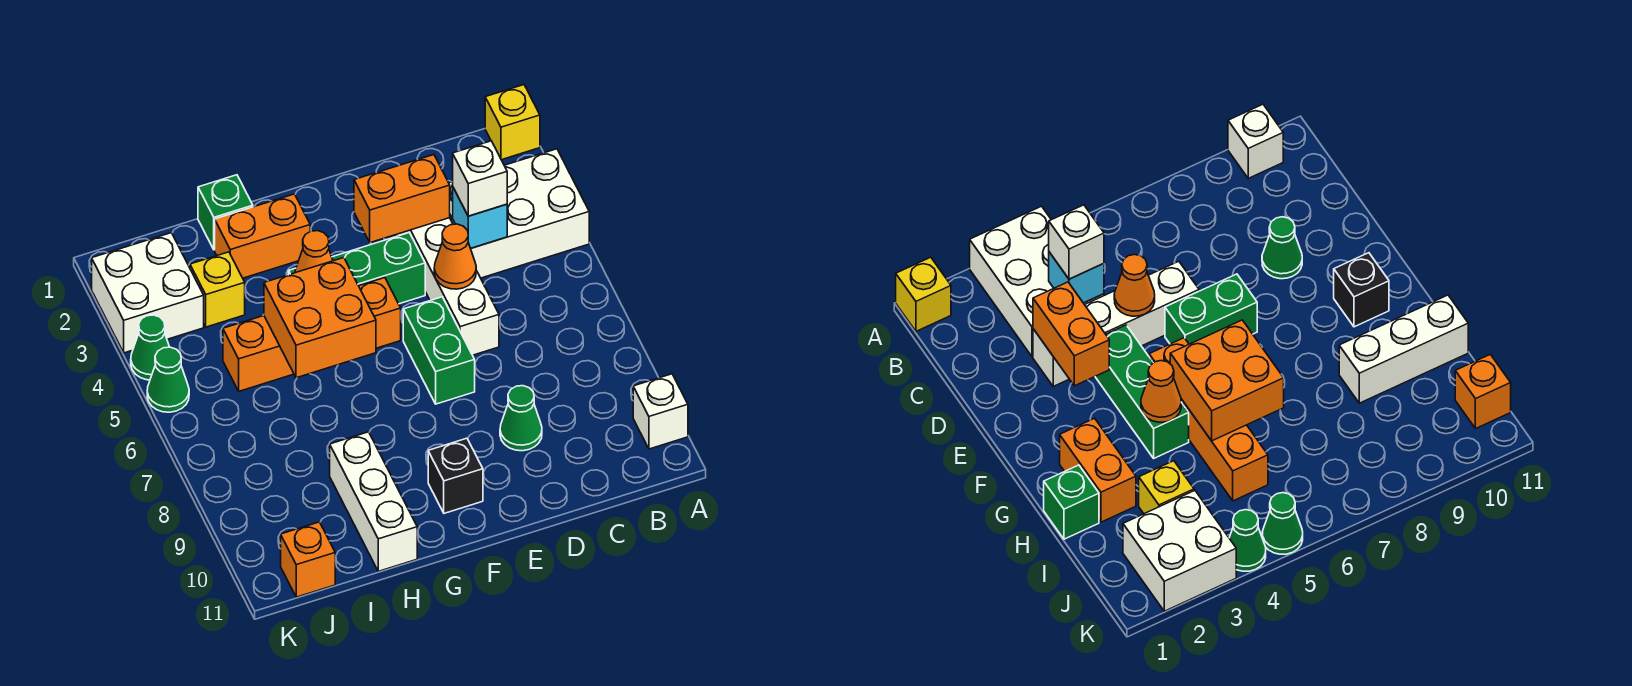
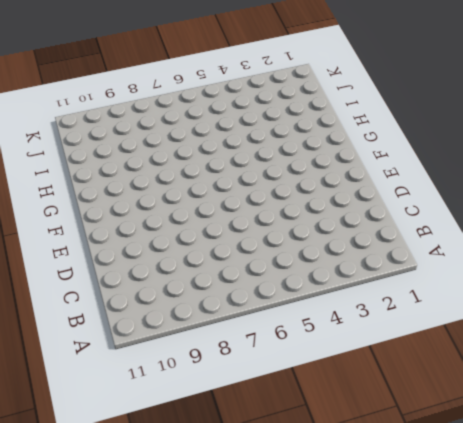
none -> yellow brick A1 level 1
none -> white brick A3:C4 level 1
none -> white brick A10 level 1

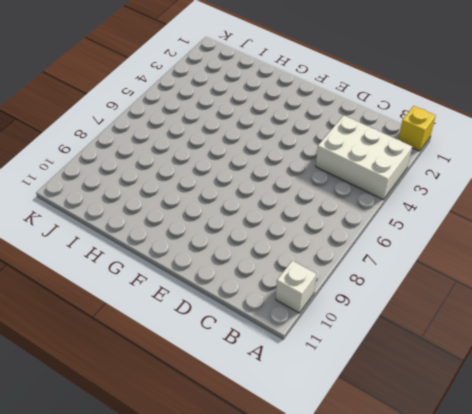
none -> white brick D3:D6 level 1
none -> green cone D9 level 1
none -> green brick E4:G4 level 1

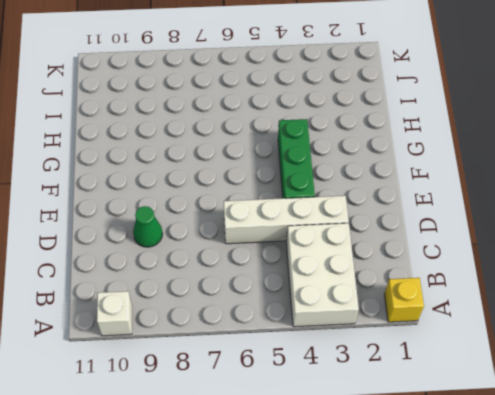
none -> green brick E6:E7 level 1
none -> orange brick F5:I5 level 1
none -> black brick F10 level 1

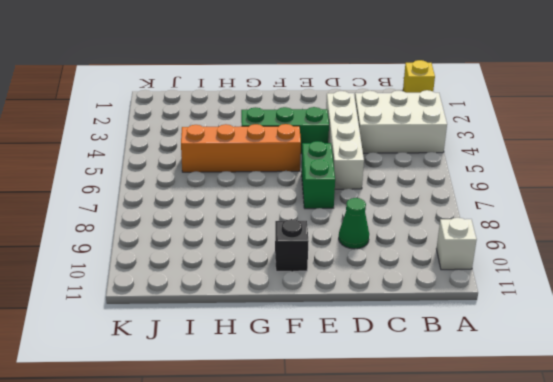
none -> orange brick G2:H2 level 1
none -> green brick H1 level 1
none -> white brick H9:H11 level 1

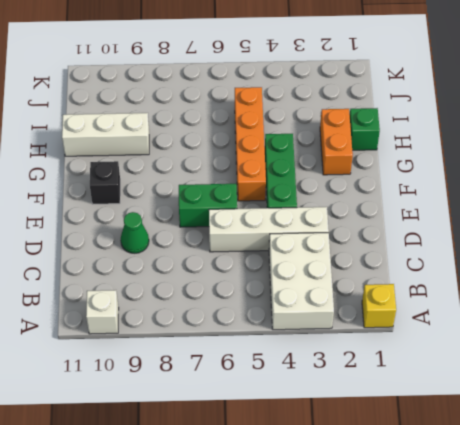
none -> yellow brick I3 level 1
none -> white brick J2:K3 level 1
none -> orange brick J11 level 1

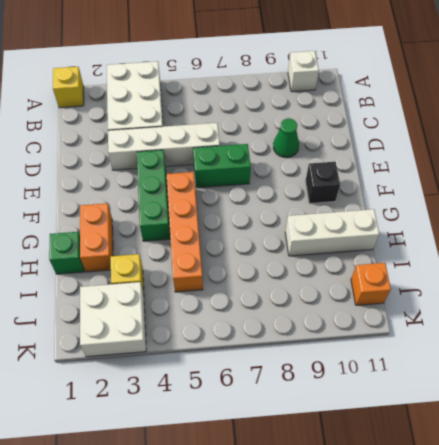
none -> green cone K4 level 1
none -> green cone K5 level 1
none -> cyan brick C4 level 2

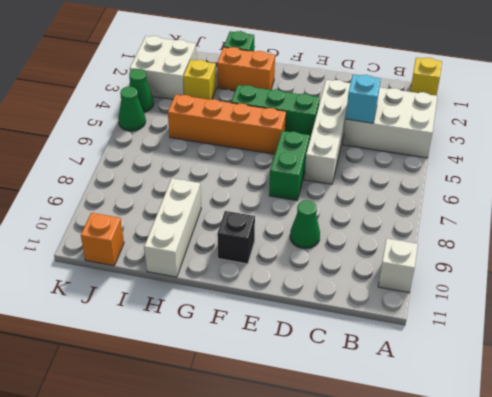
none -> orange brick D3:E3 level 2
none -> orange cone D5 level 2
none -> orange cone G4 level 2

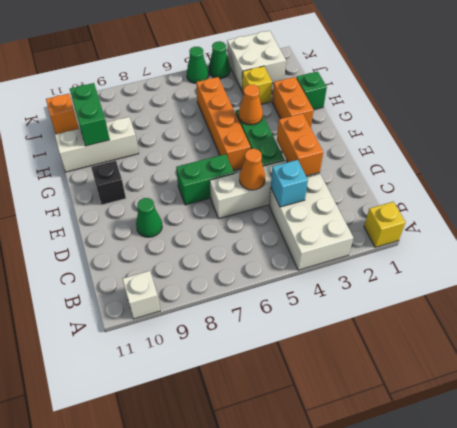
green brick H10:I10 level 2 -> none
none -> orange brick G5:H6 level 2
none -> white brick C4 level 3

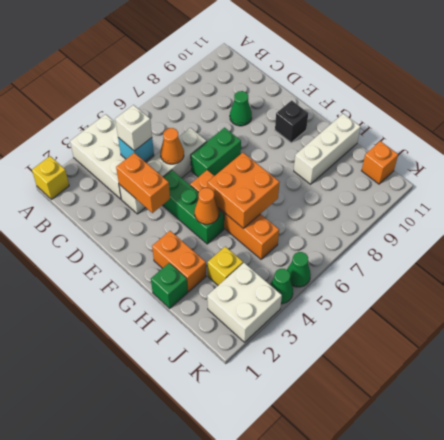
none -> white brick A10 level 1

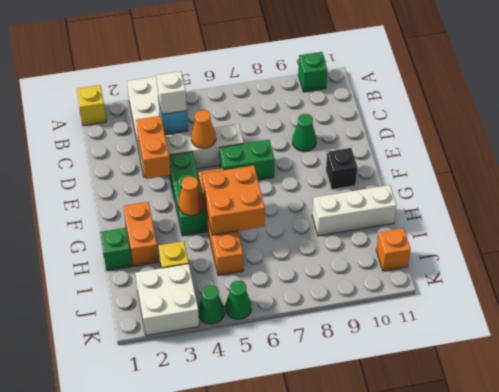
green brick A10 level 1 -> white brick A10 level 1

